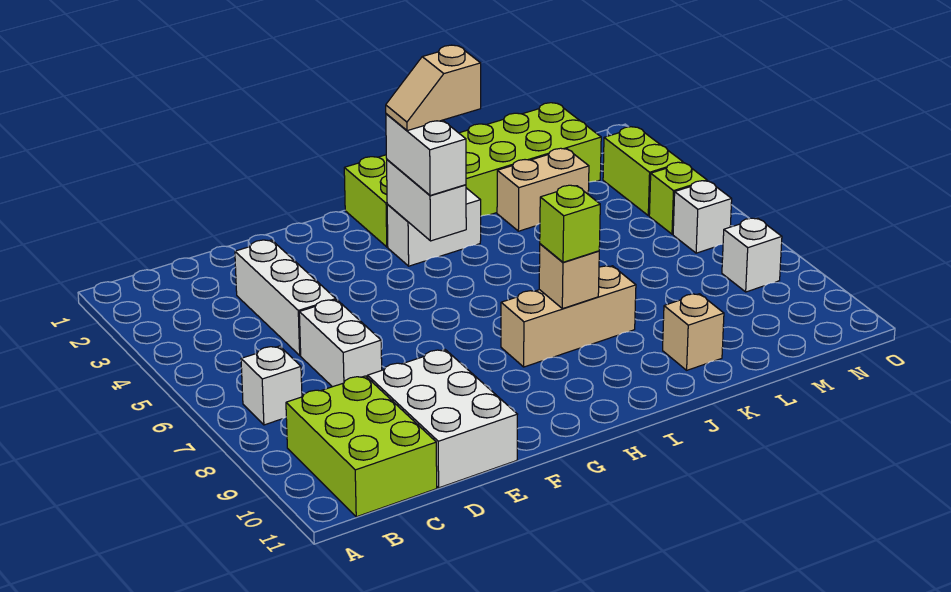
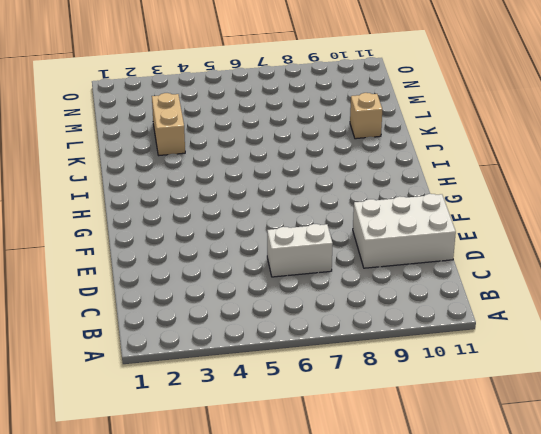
none -> white brick B7 level 1
none -> lime brick B9:C11 level 1
none -> white brick D3:D5 level 1

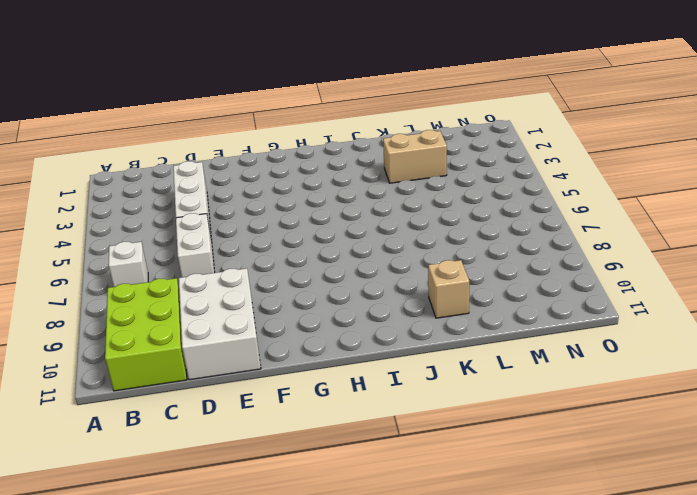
none -> lime brick H1:M2 level 1
none -> white brick H3:I3 level 1
none -> tan brick H8:J8 level 1

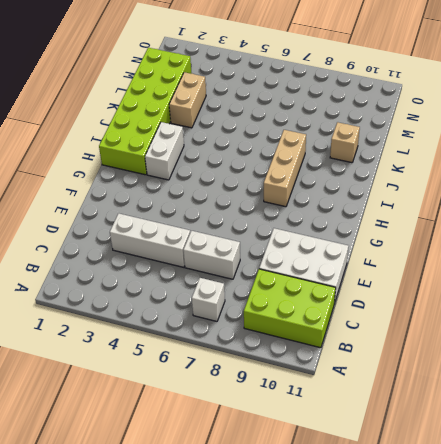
none -> lime brick N3:N4 level 1
none -> lime brick N5 level 1
none -> white brick N6 level 1

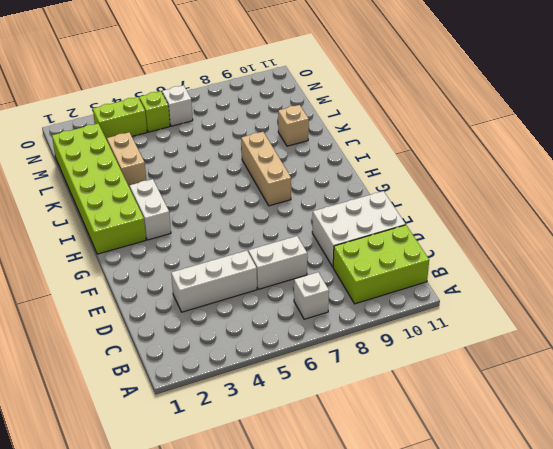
none -> white brick N8 level 1
none -> white brick H3:H4 level 2
none -> tan brick I8 level 2

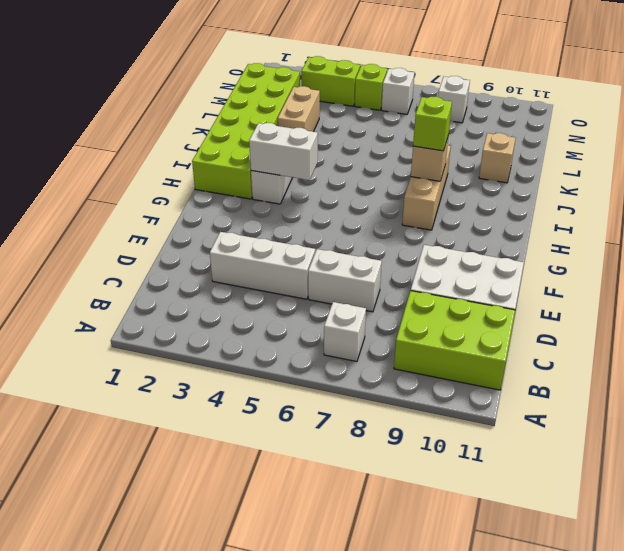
none -> white brick H3:H4 level 3
none -> tan slope H3:I3 level 4 top I

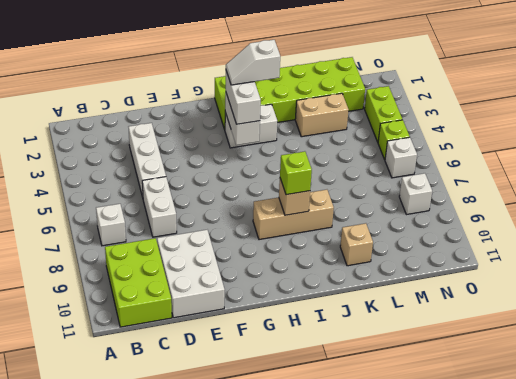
white slope H3:I3 level 4 top I -> tan slope H3:I3 level 4 top I

